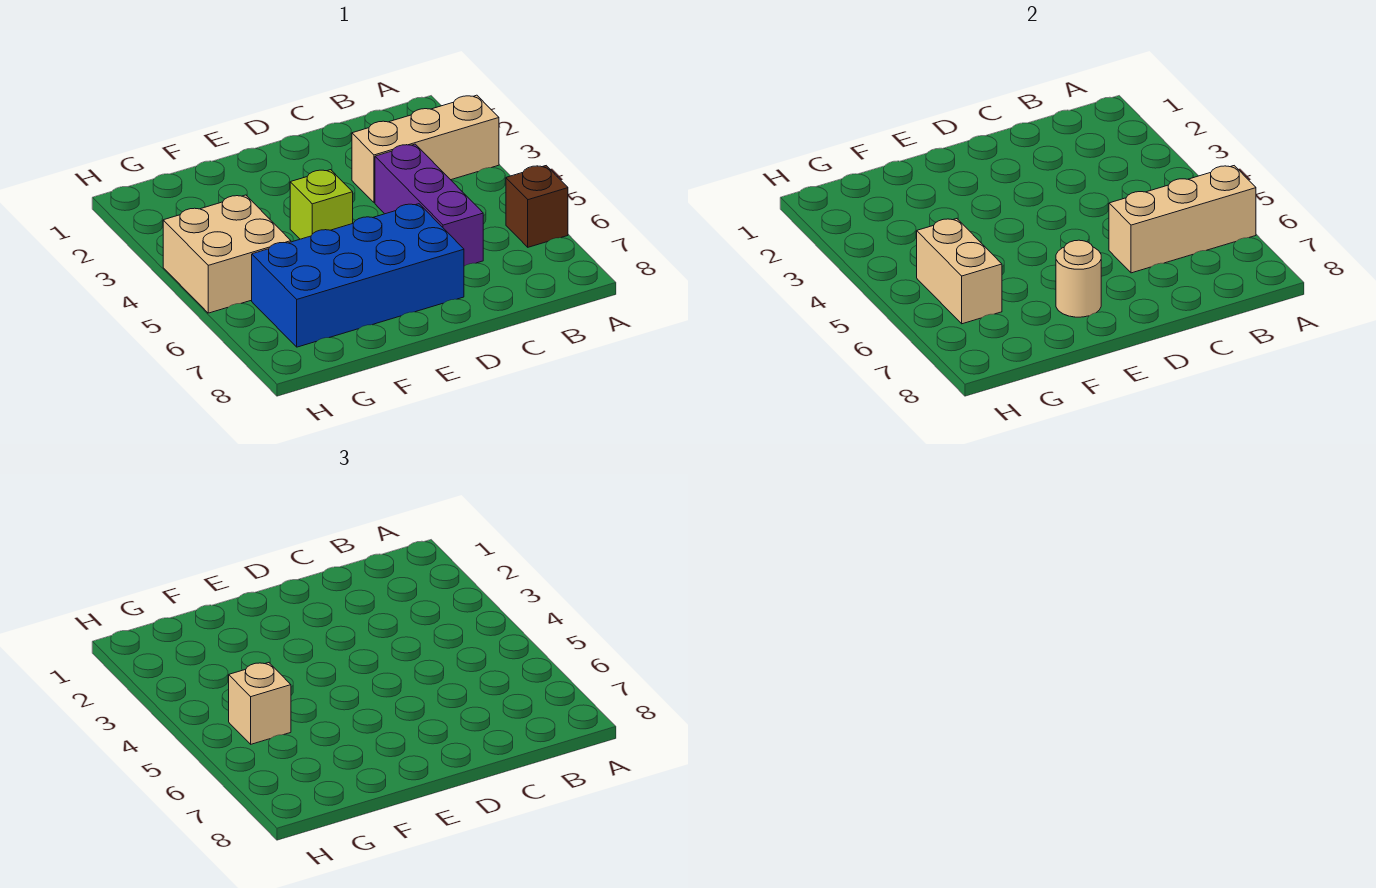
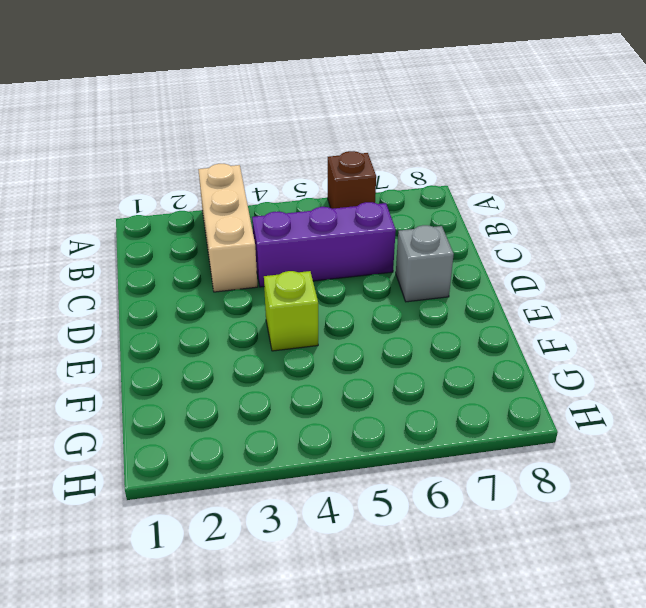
grey brick D7 level 1 -> blue brick D6:G7 level 1
none -> tan brick G4:H5 level 1
none -> tan brick A6:C6 level 2

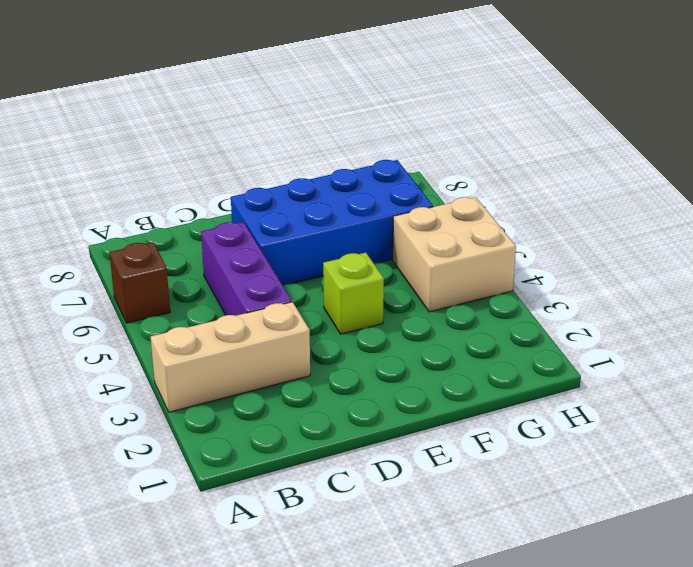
none -> tan brick A6:C6 level 2
none -> tan round brick E7 level 2

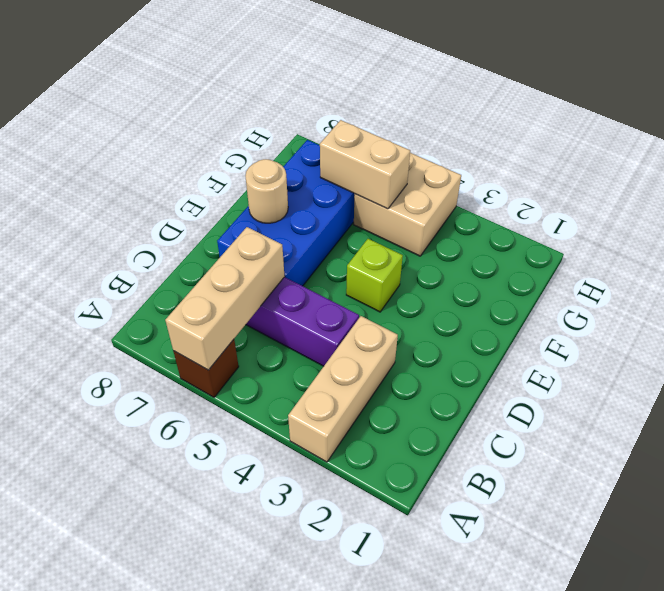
none -> tan brick G5 level 3

